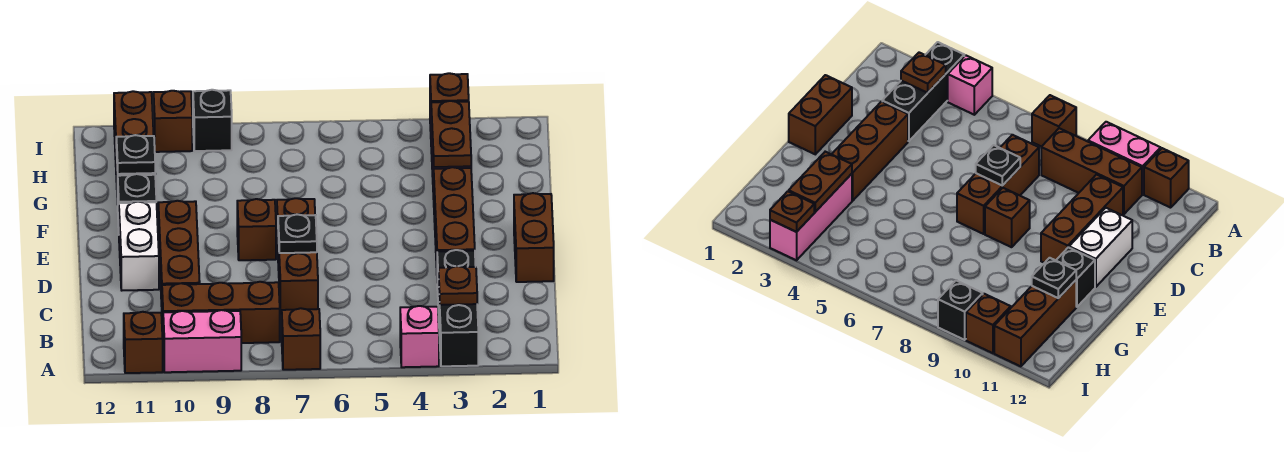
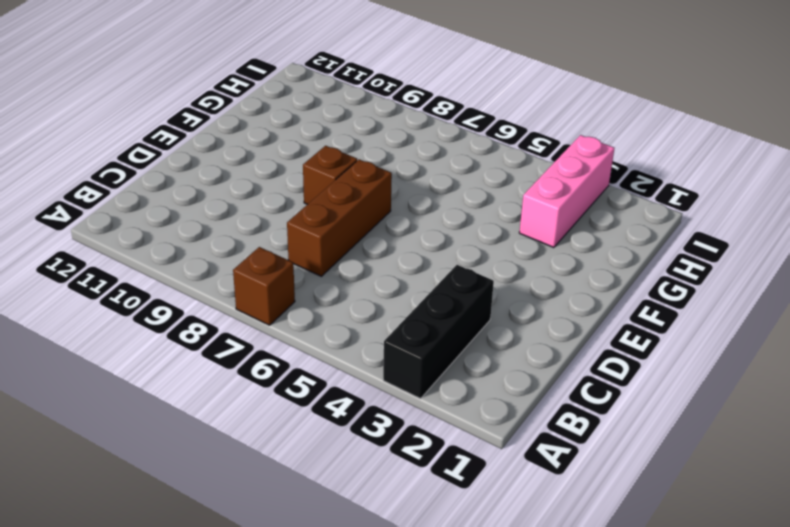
none -> pink brick A4 level 1
none -> pink brick A9:A10 level 1
none -> brown brick A11 level 1

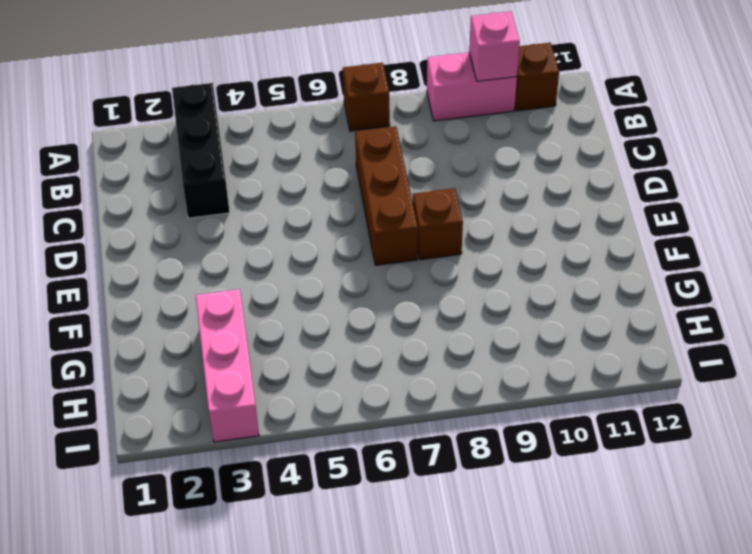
pink brick A10 level 2 -> pink brick A4 level 1
none -> brown brick B8:B10 level 1
none -> brown brick C10:E10 level 1
none -> brown brick D1:E1 level 1

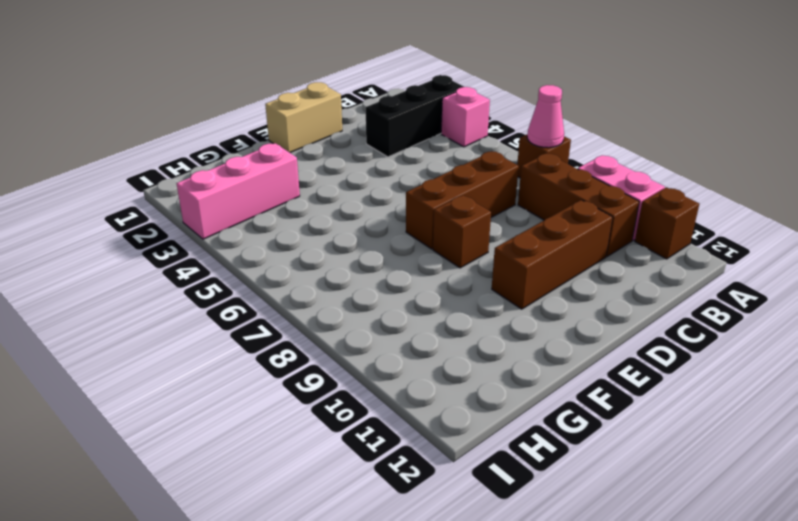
pink cone A7 level 2 -> none
tan brick D1:E1 level 1 -> brown brick D1:E1 level 1
none -> brown brick D3:F3 level 1
none -> white brick D11:E11 level 1
none -> black brick F11 level 1

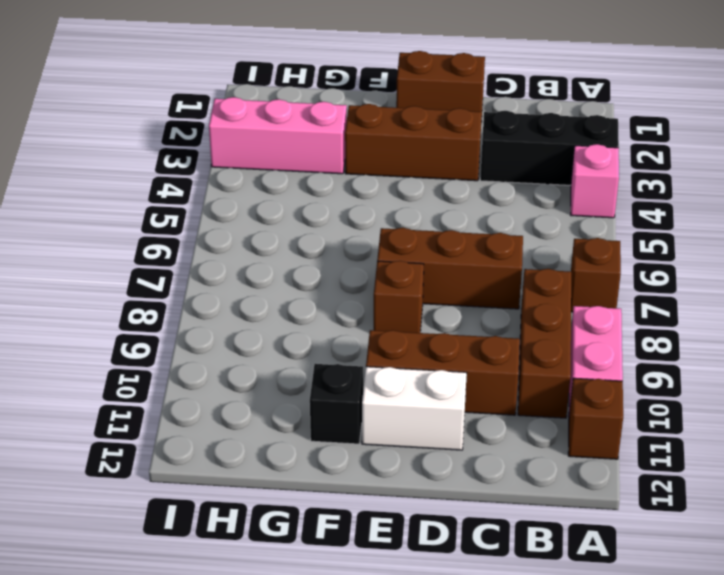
none -> brown brick G11:I11 level 1
none -> black brick I9 level 1
none -> brown brick I10 level 1

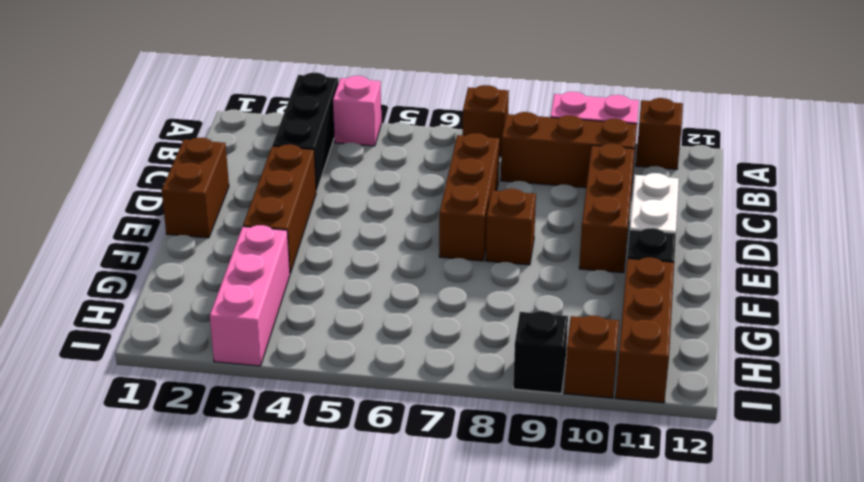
none -> brown plate B3 level 2
none -> black plate D7 level 2
none -> brown plate G3:H3 level 2

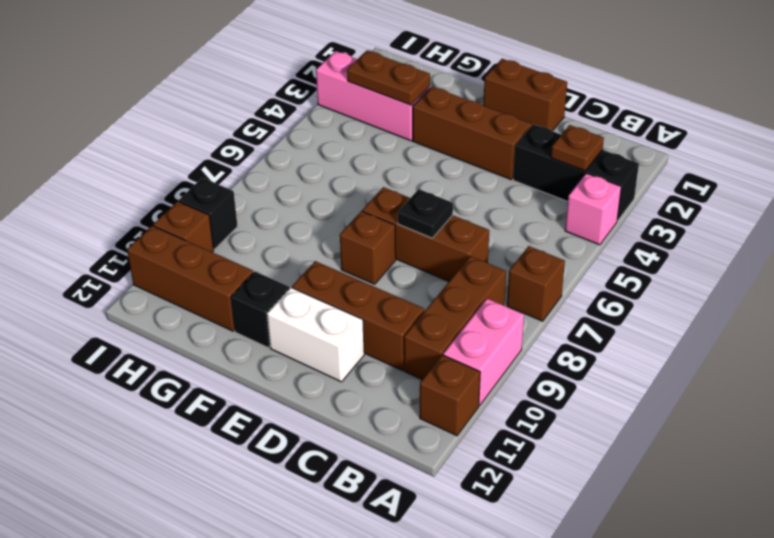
none -> black plate G11 level 2
none -> brown plate I3 level 2

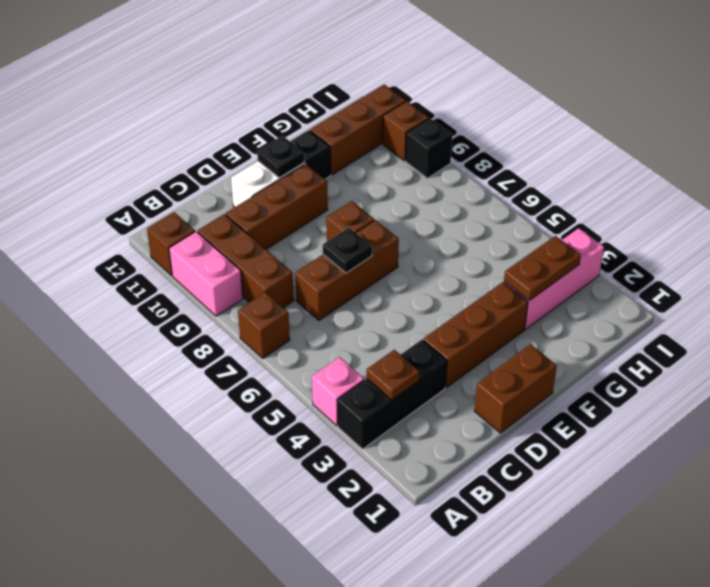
black plate E11 level 2 -> black plate G11 level 2
none -> brown plate I3 level 2

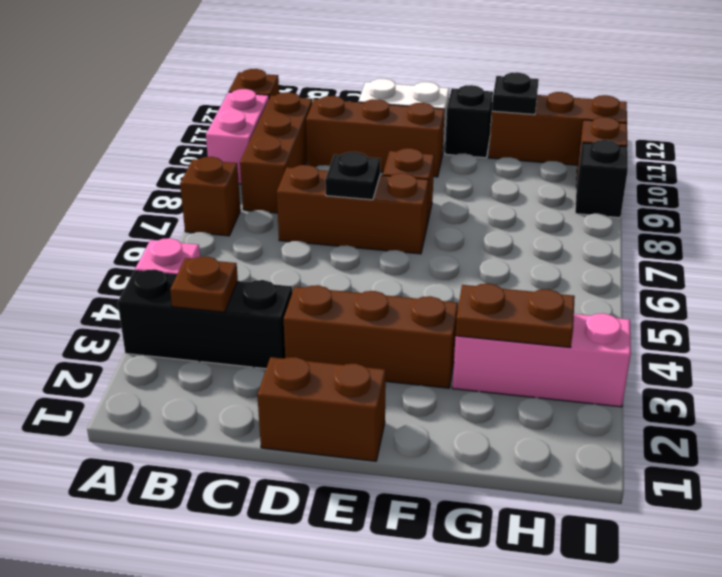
none -> brown plate I3 level 2

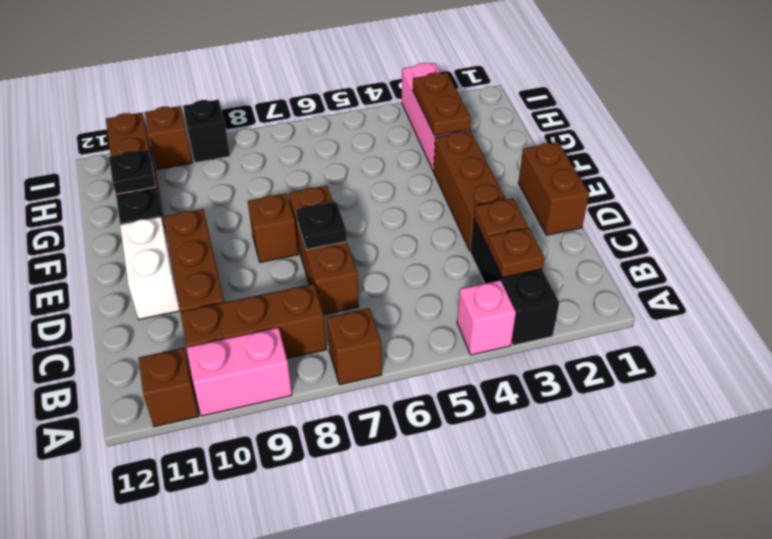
brown plate C3 level 2 -> brown plate I3 level 2

